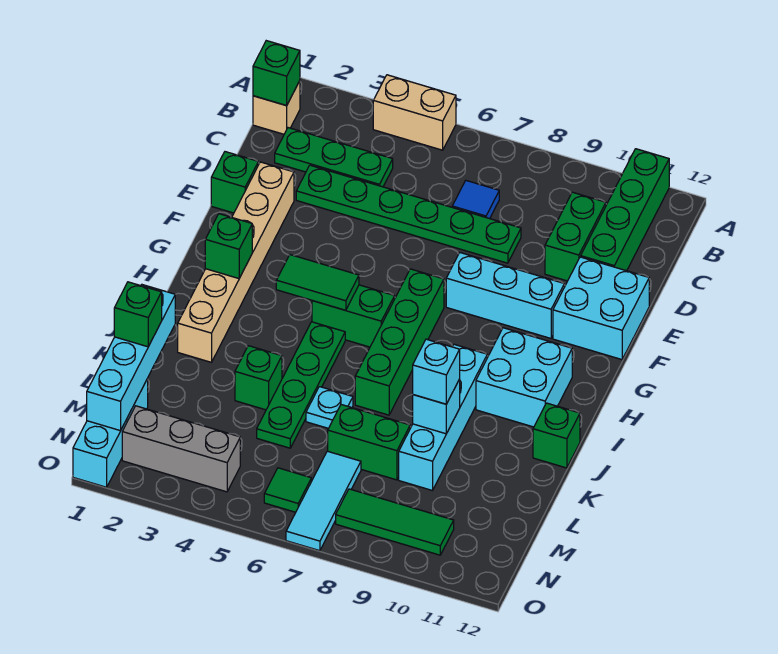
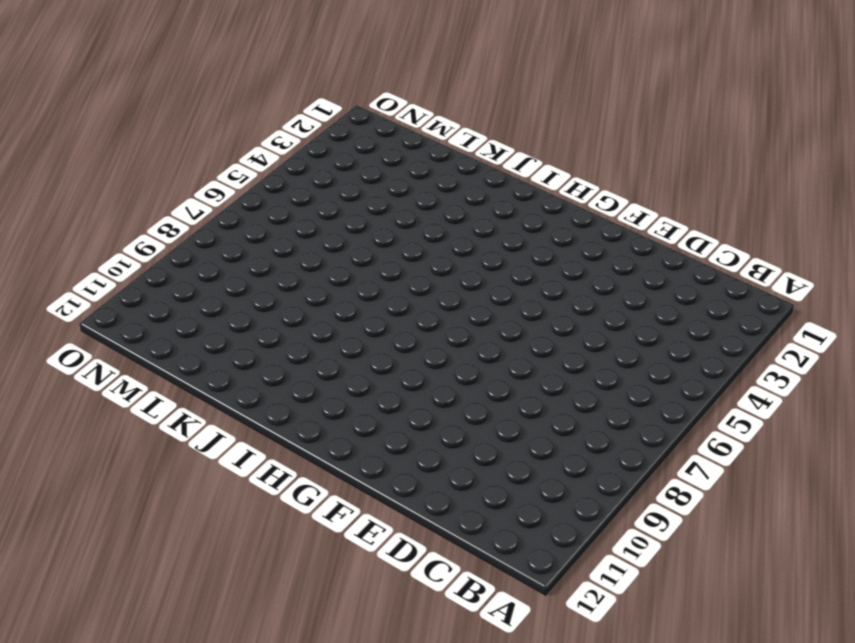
none -> tan brick A4:A5 level 1
none -> green brick A11:D11 level 1
none -> tan brick B1 level 1
none -> green plate C2:C4 level 1

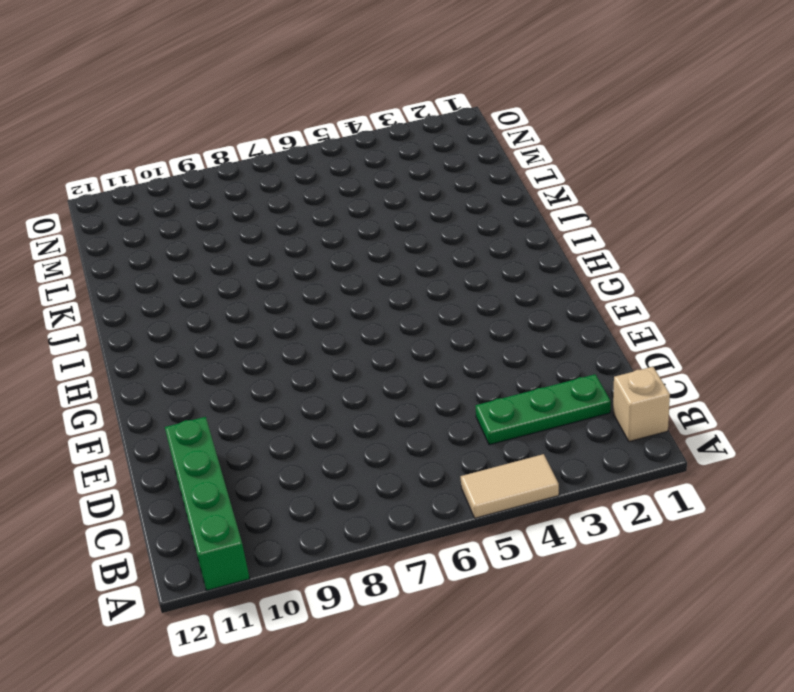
tan tile A4:A5 level 1 -> tan brick A4:A5 level 1
none -> blue tile C7 level 1
none -> green brick C10:D10 level 1
none -> green plate D3:D8 level 1
none -> green brick E1 level 1

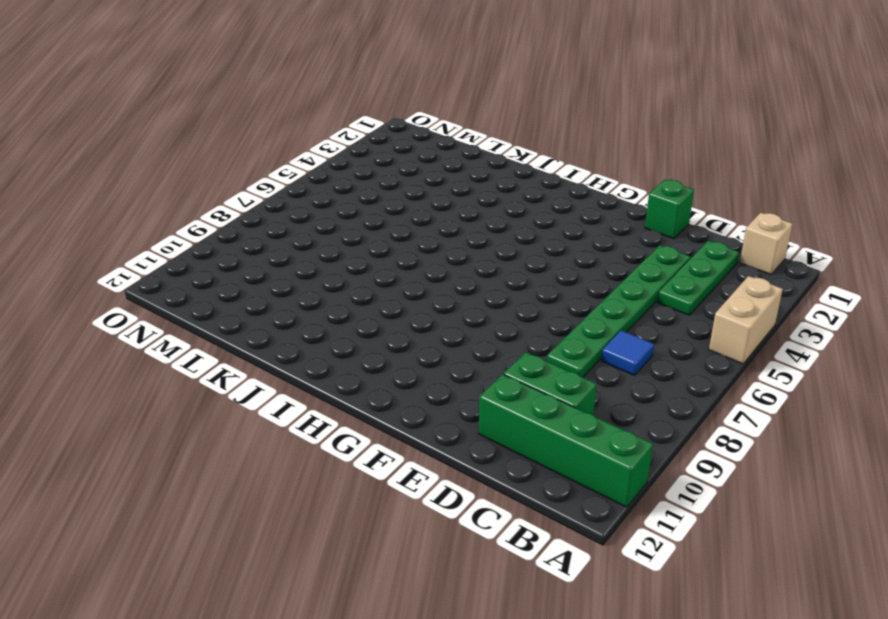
none -> tan brick E2:J2 level 1
none -> cyan brick E11:F12 level 1
none -> cyan brick F8:F10 level 1
none -> green brick G7:J7 level 1

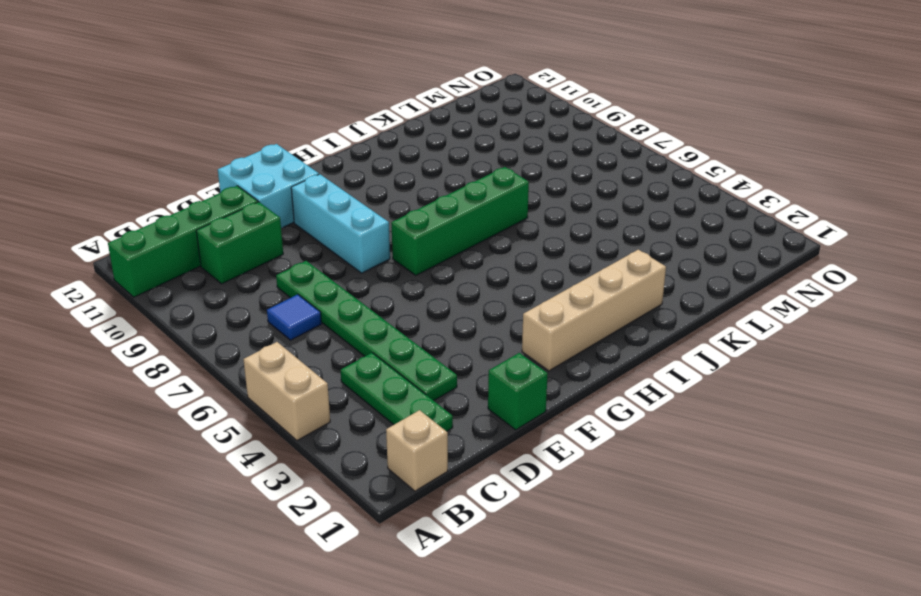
tan brick G2:J2 level 1 -> tan brick E2:J2 level 1
none -> green brick H5:H6 level 1
none -> cyan brick H10:I11 level 1
none -> green plate I5:L5 level 1
none -> cyan brick I9:L9 level 1

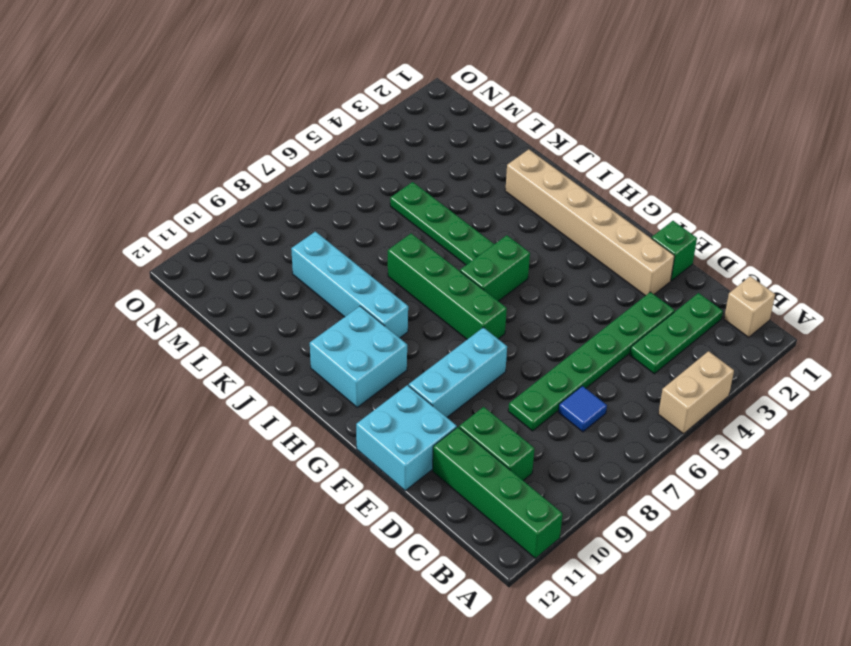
none -> green brick J12 level 1
none -> green brick K4 level 1
none -> cyan plate K6 level 1
none -> green brick L7:L8 level 1

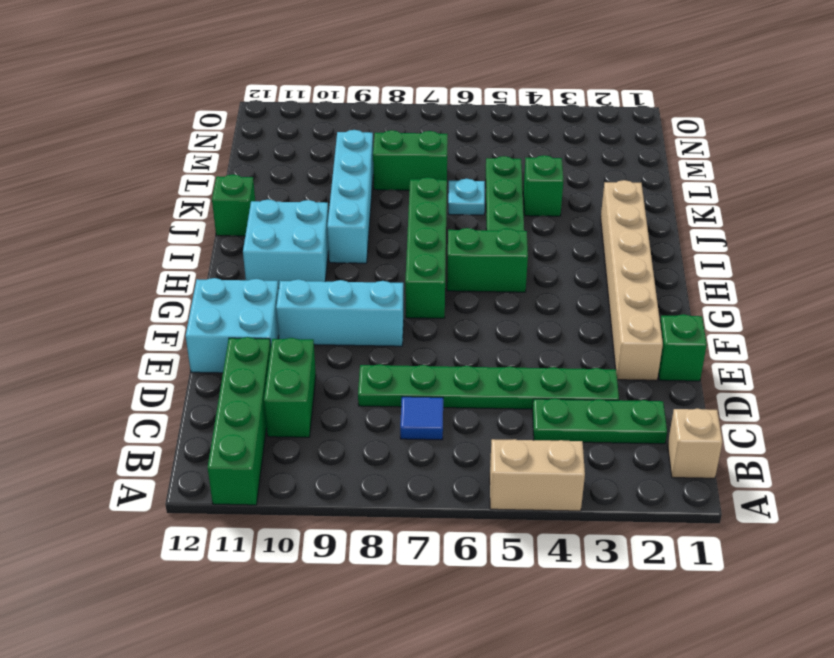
none -> cyan brick M1:O1 level 1
none -> cyan tile M7:O7 level 1
none -> grey brick N2:N4 level 1
none -> green tile N6 level 1

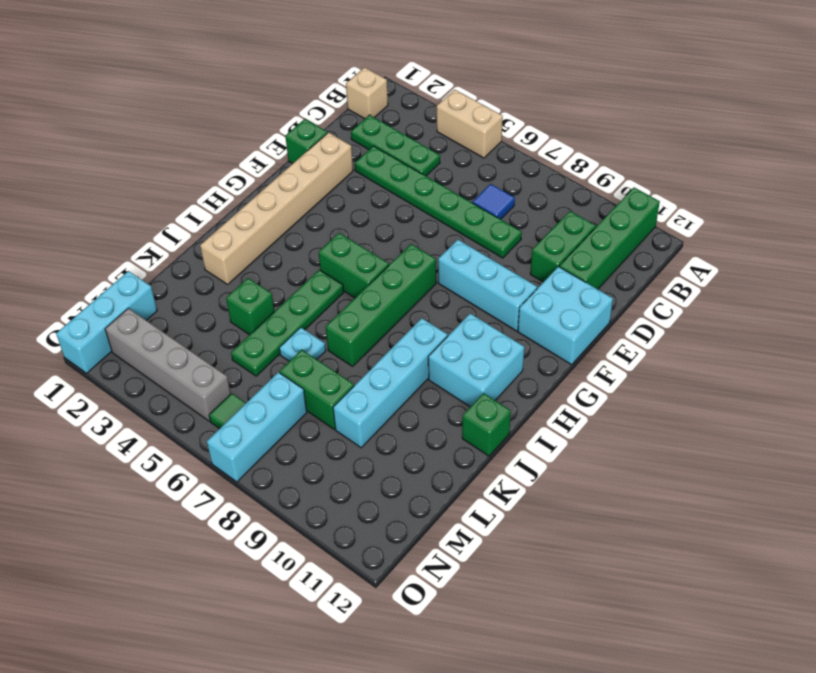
cyan brick M7:O7 level 1 -> cyan tile M7:O7 level 1
grey brick N2:N5 level 1 -> grey brick N2:N4 level 1
none -> green tile N8:N10 level 1
none -> green brick B1 level 2
none -> green brick H2 level 2
none -> green tile H4:H5 level 2

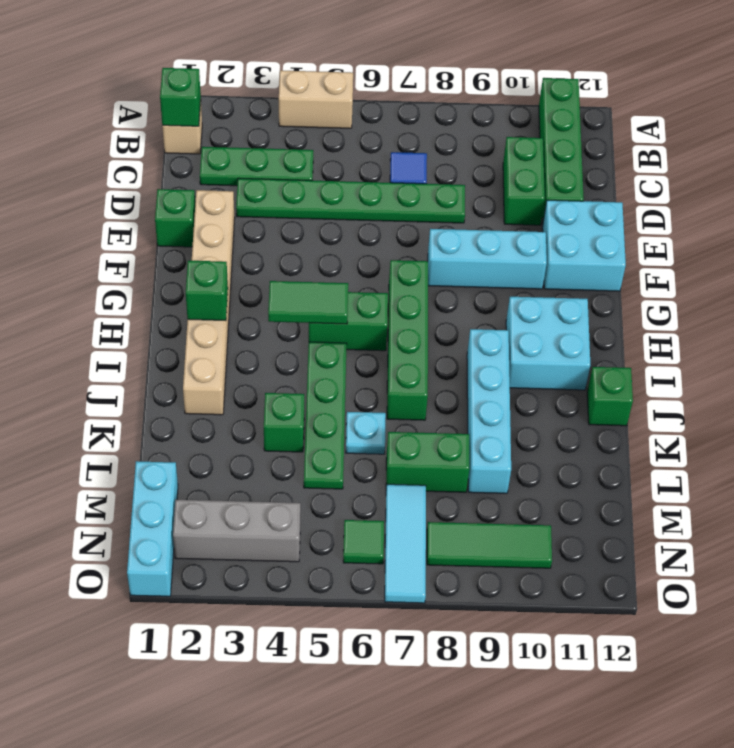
none -> cyan brick K1:N1 level 2
none -> cyan brick K9 level 2
none -> cyan brick K9 level 3
none -> green brick L1 level 3

